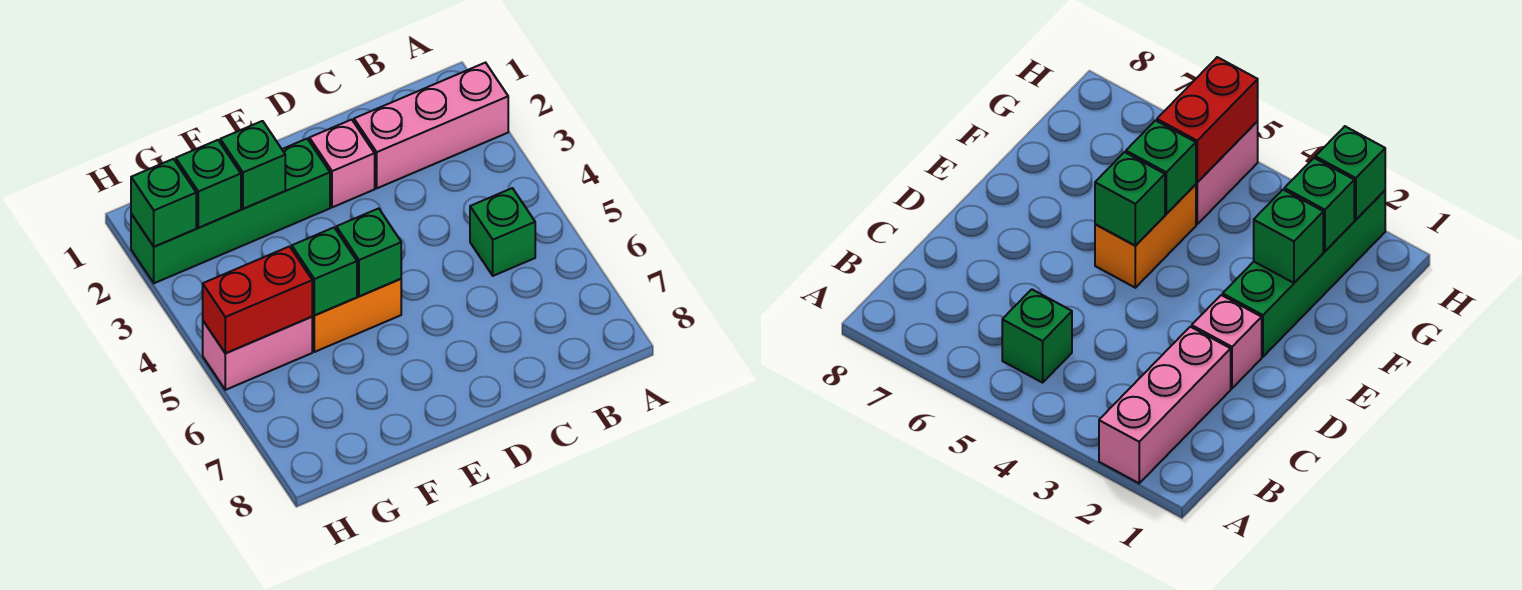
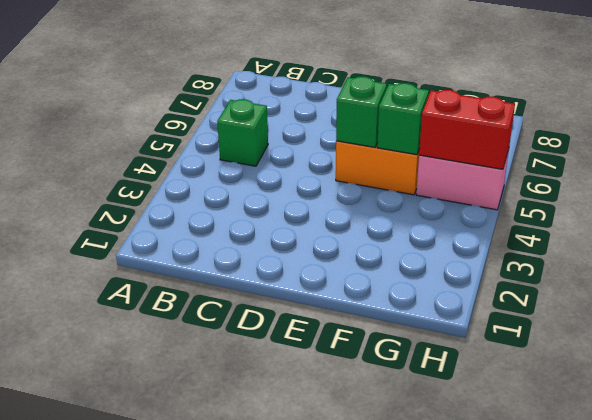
none -> pink brick A2:C2 level 1
none -> pink brick D2 level 1
none -> green brick E2:H2 level 1

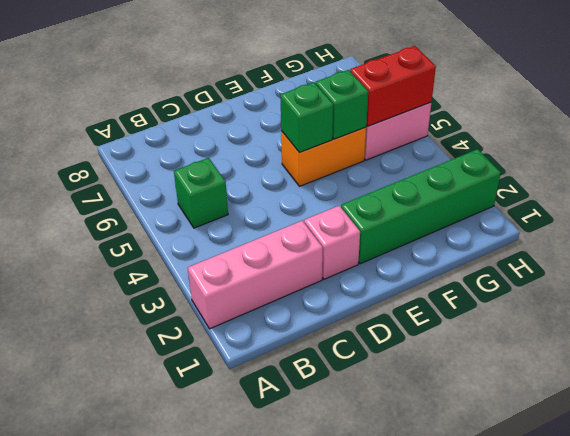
none -> green brick F2 level 2
none -> green brick G2 level 2
none -> green brick H2 level 2

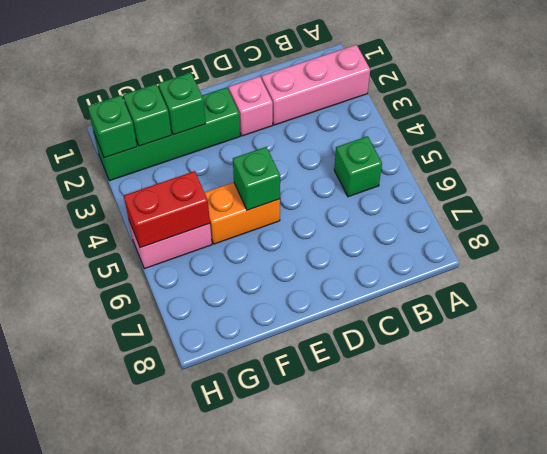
none -> green brick F5 level 2

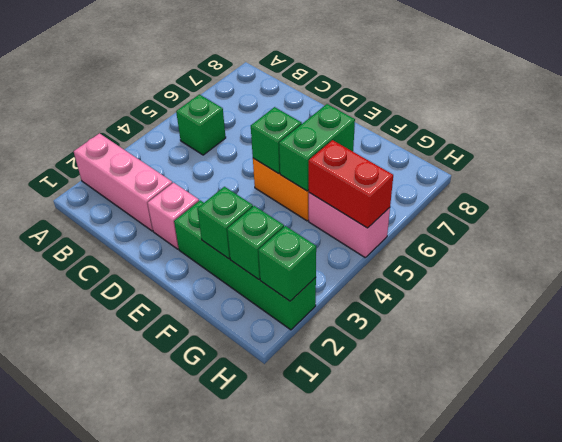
green brick F5:F6 level 2 -> green brick F5 level 2

